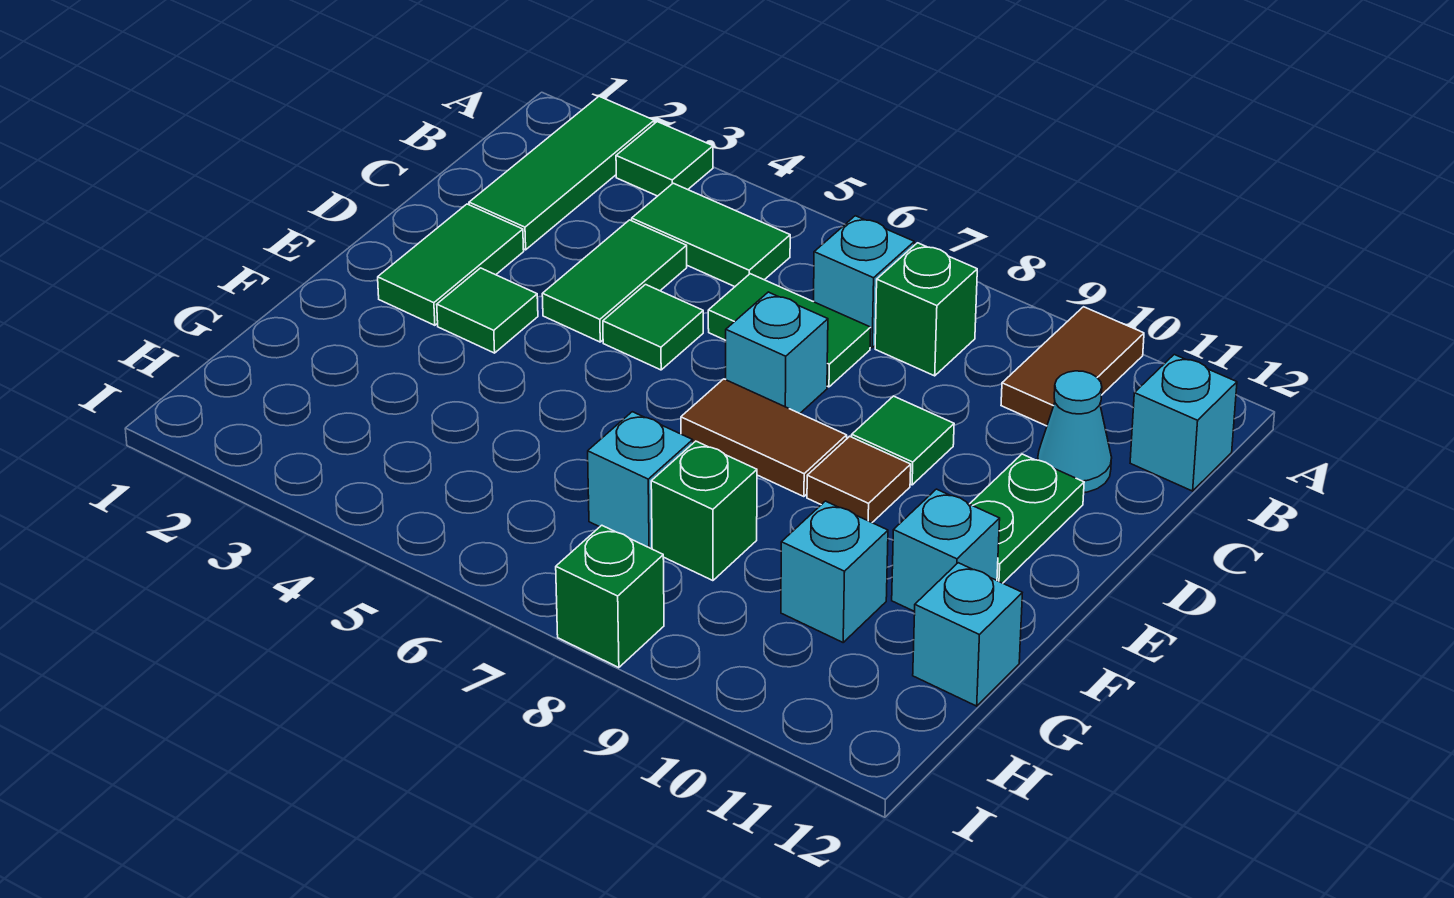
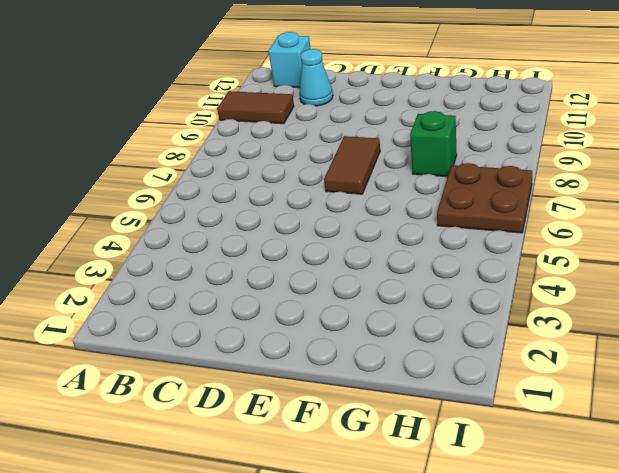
brown plate H6:I7 level 1 -> none
none -> green tile A2:C2 level 1
none -> green tile A3 level 1
none -> green tile B4:B5 level 1

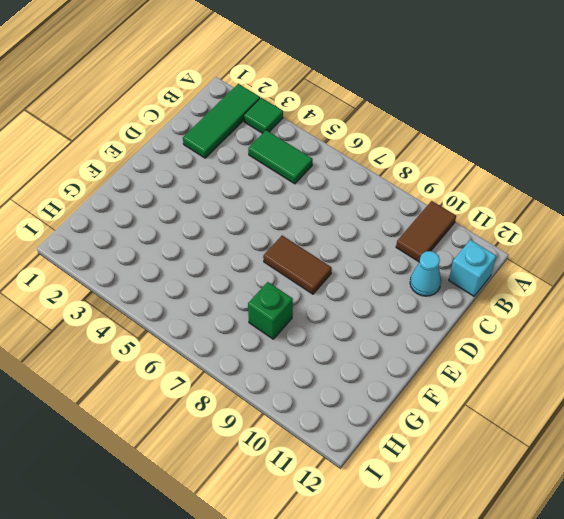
none -> cyan brick B7 level 1
none -> green brick B8 level 1
none -> green tile C4:D4 level 1

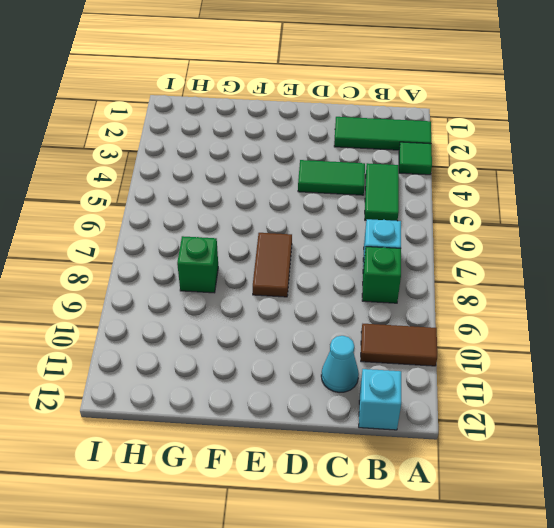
none -> green tile C6:C7 level 1
none -> green tile D2:E2 level 1
none -> green tile D5 level 1

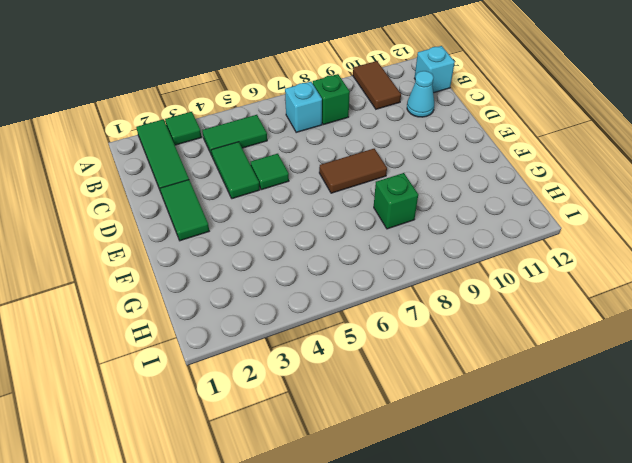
none -> green tile C6:C7 level 1
none -> cyan brick D7 level 1
none -> green tile D9 level 1

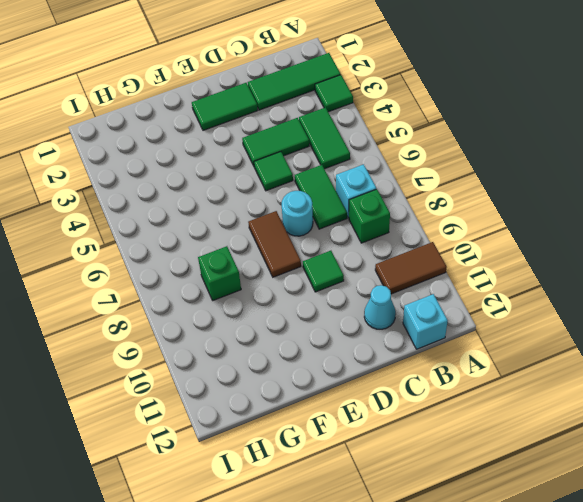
cyan round brick D7 level 1 -> cyan brick D7 level 1
none -> green plate D11:E11 level 1
none -> green tile E3 level 1
none -> brown tile E9 level 1

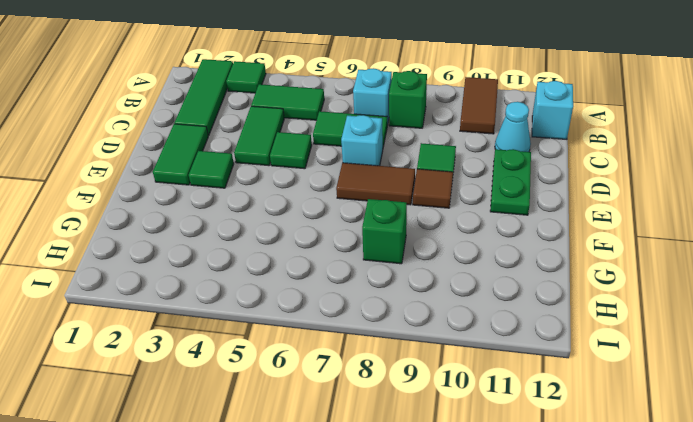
none -> cyan brick F11 level 1
none -> cyan brick G7 level 1
none -> cyan brick G10 level 1

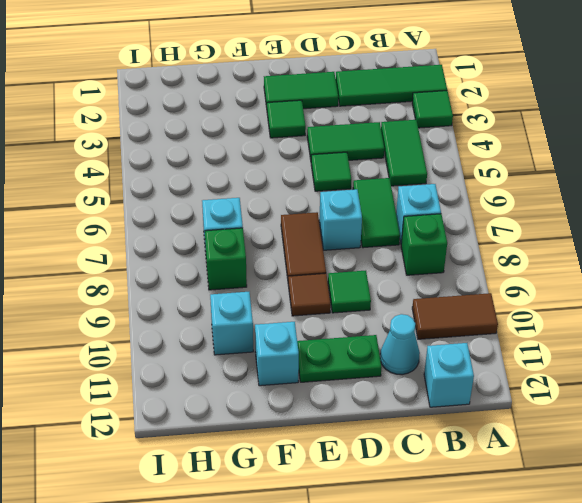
none -> cyan brick G12 level 1
none -> green brick I8 level 1

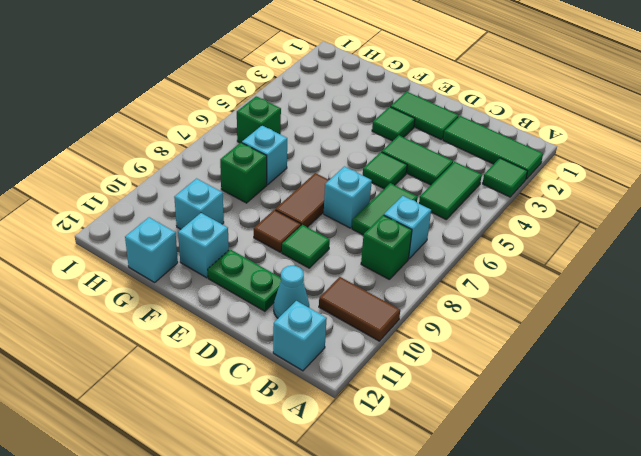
green brick H6 level 1 -> green brick I8 level 1

